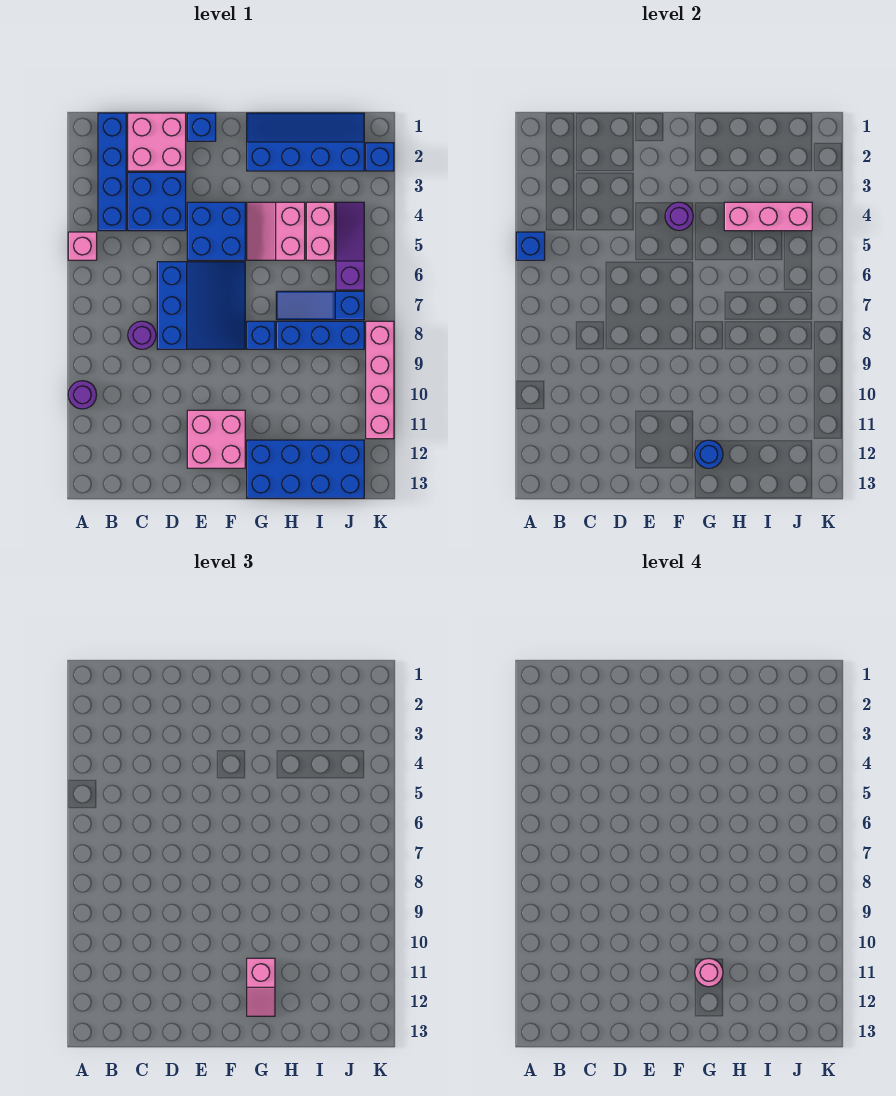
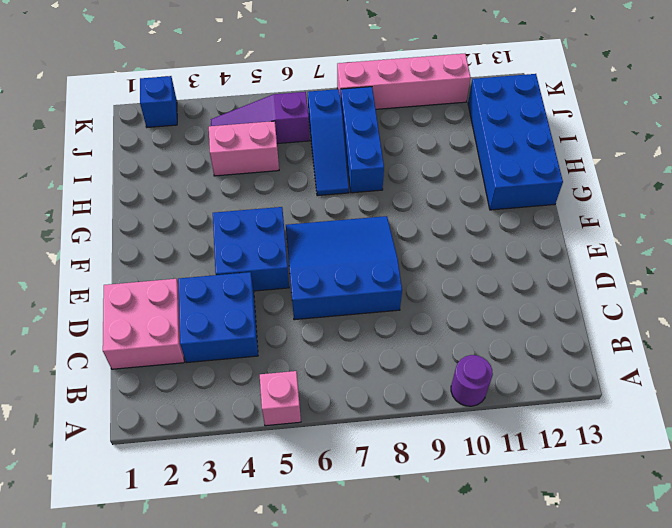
none -> blue brick B1:B4 level 1
none -> purple round brick C8 level 1
none -> blue brick E1 level 1

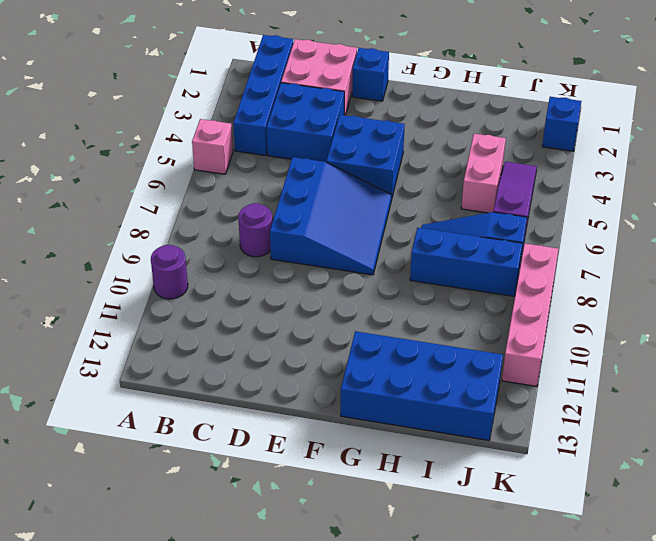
none -> pink brick E11:F12 level 1
none -> blue slope G1:J2 level 1 top 2
none -> pink slope G4:H5 level 1 top H

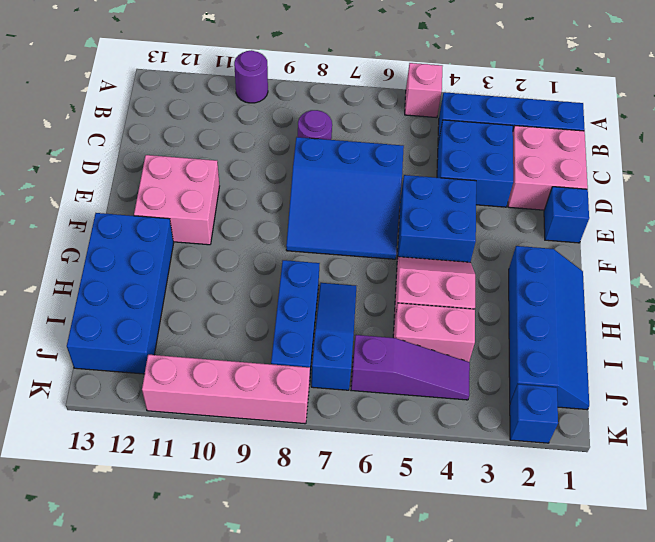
none -> blue brick G8 level 1
none -> blue brick A5 level 2
none -> purple round brick F4 level 2

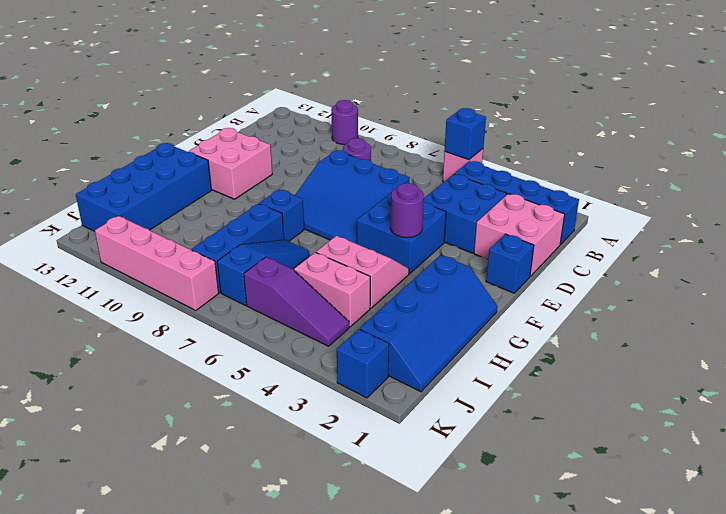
none -> blue round brick G12 level 2
none -> pink brick H4:J4 level 2
none -> pink slope G11:G12 level 3 top 11

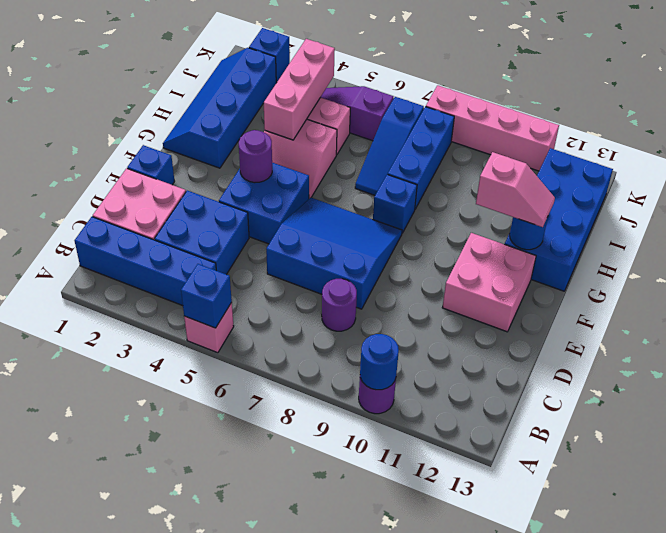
blue round brick A10 level 2 -> none
none -> pink round brick G11 level 4

